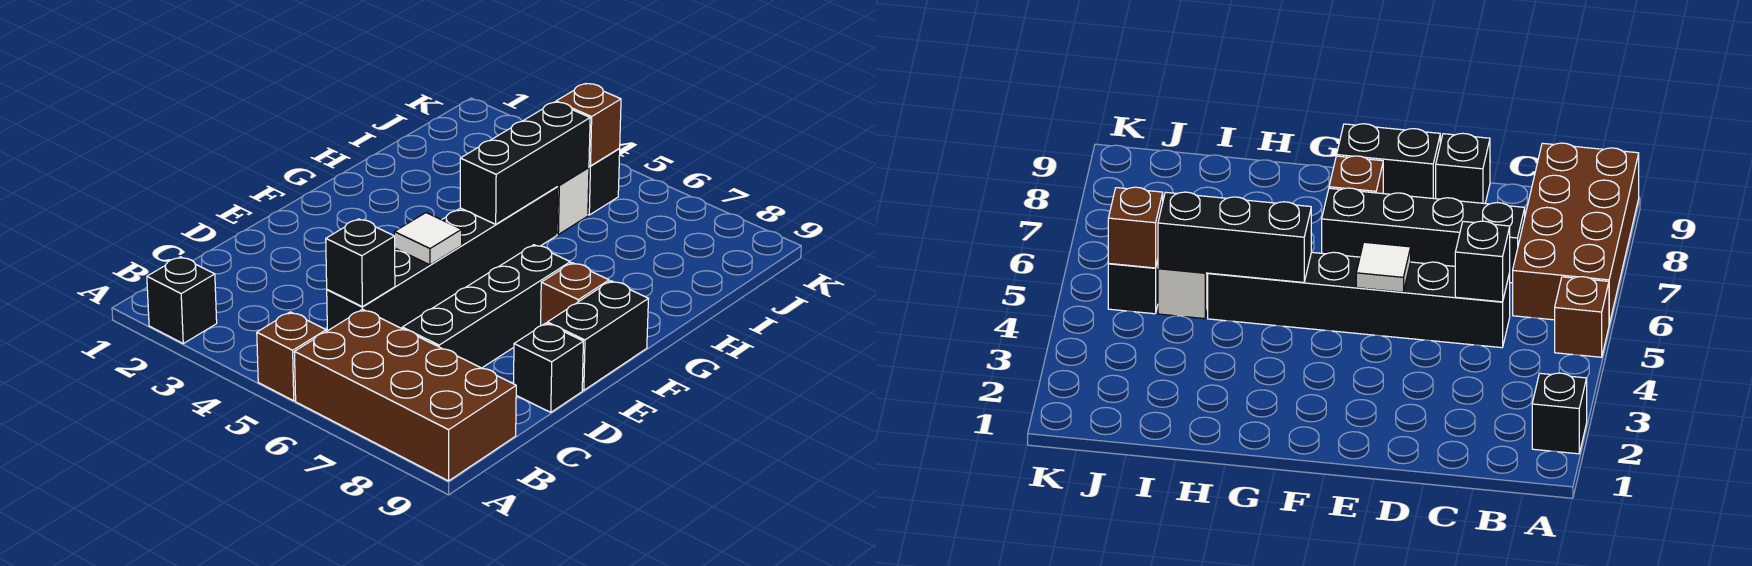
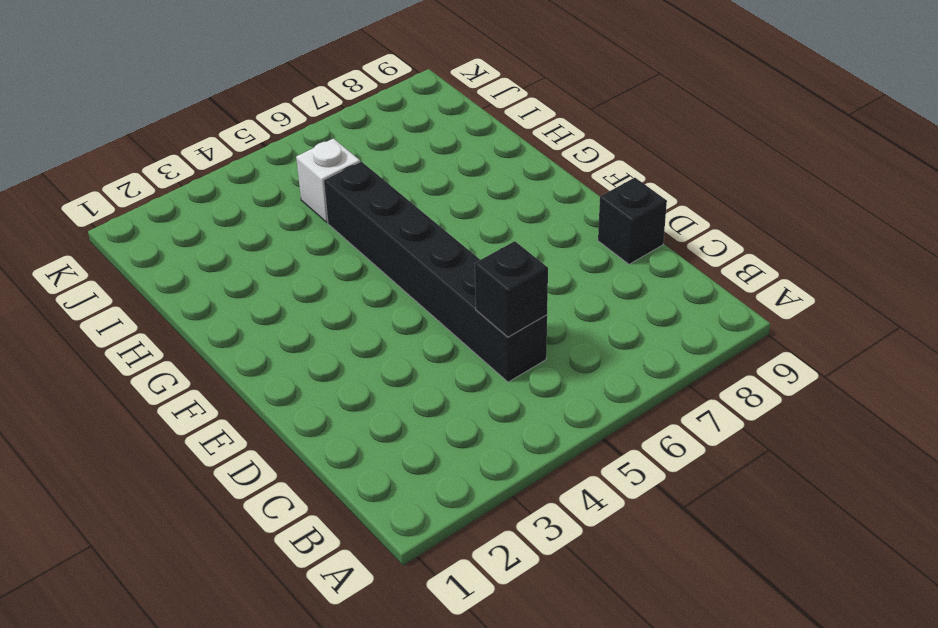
none -> black brick A2 level 1
none -> brown brick A5 level 1
none -> brown brick A6:B9 level 1

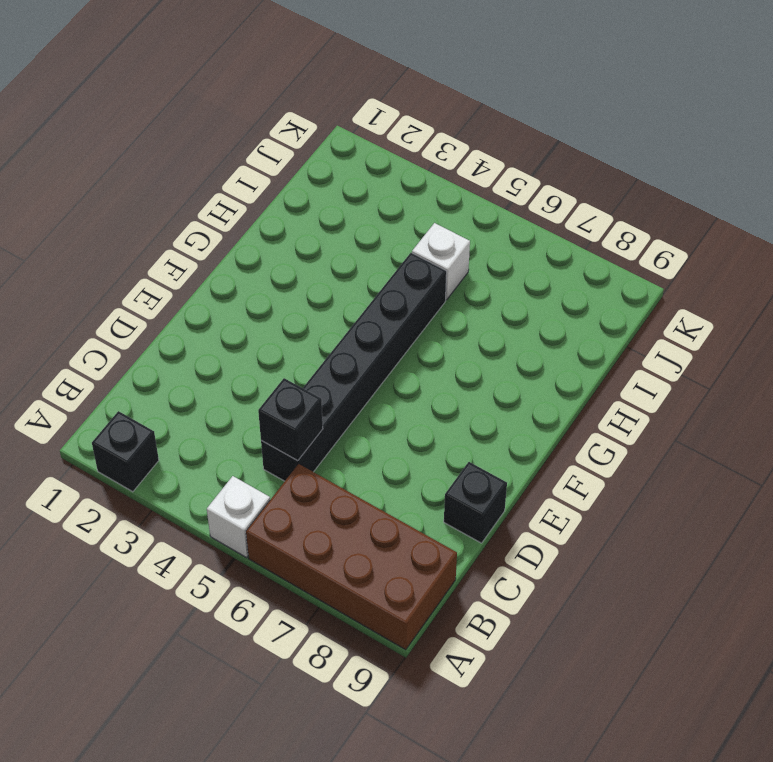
white brick A5 level 1 -> brown brick A5 level 1
none -> black brick C7:F7 level 1
none -> black brick E9:F9 level 1
none -> brown brick F8 level 1

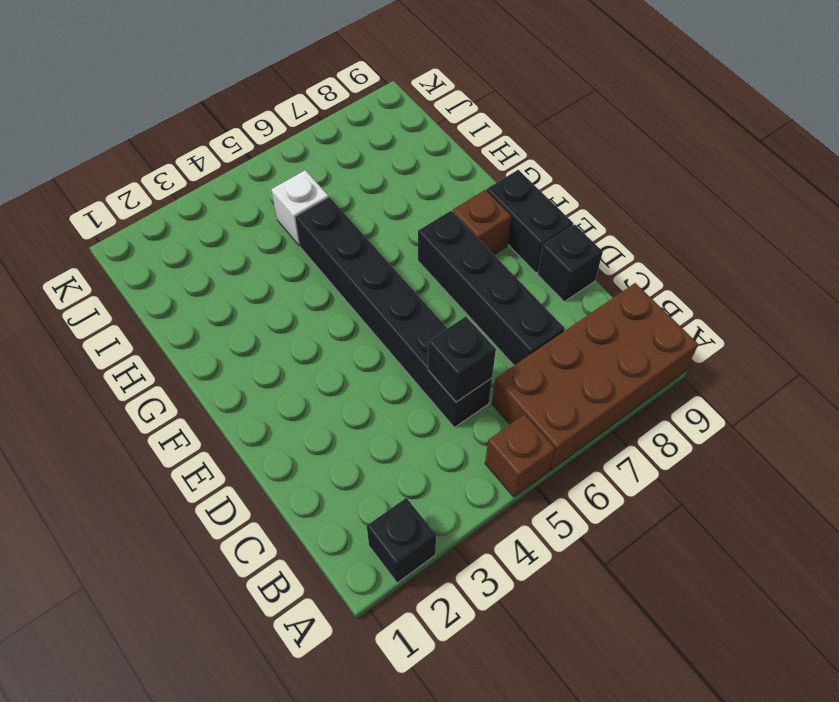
none -> black brick J5 level 1
none -> white tile E5 level 2
none -> black brick G5:I5 level 2

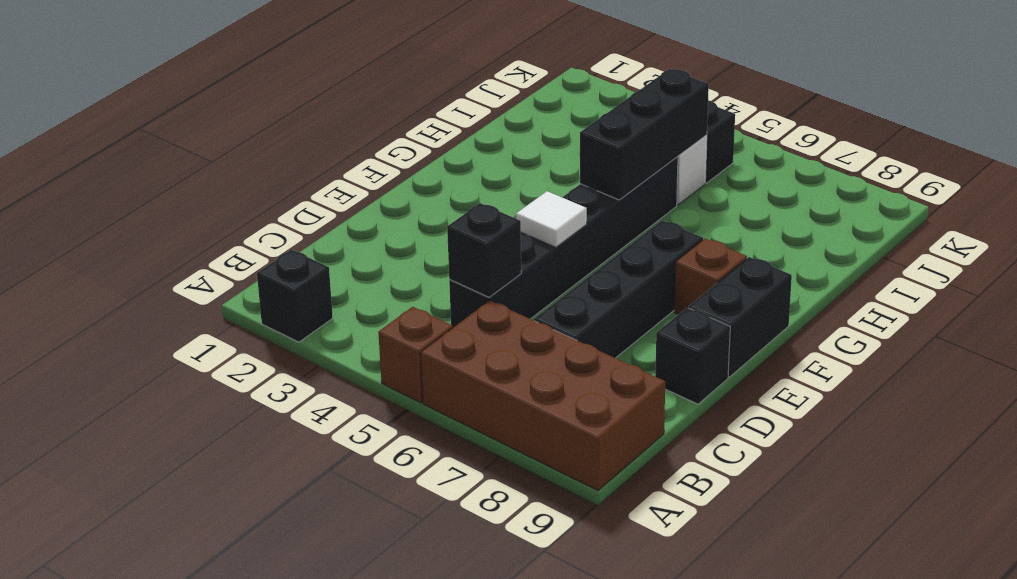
none -> brown brick J5 level 2

